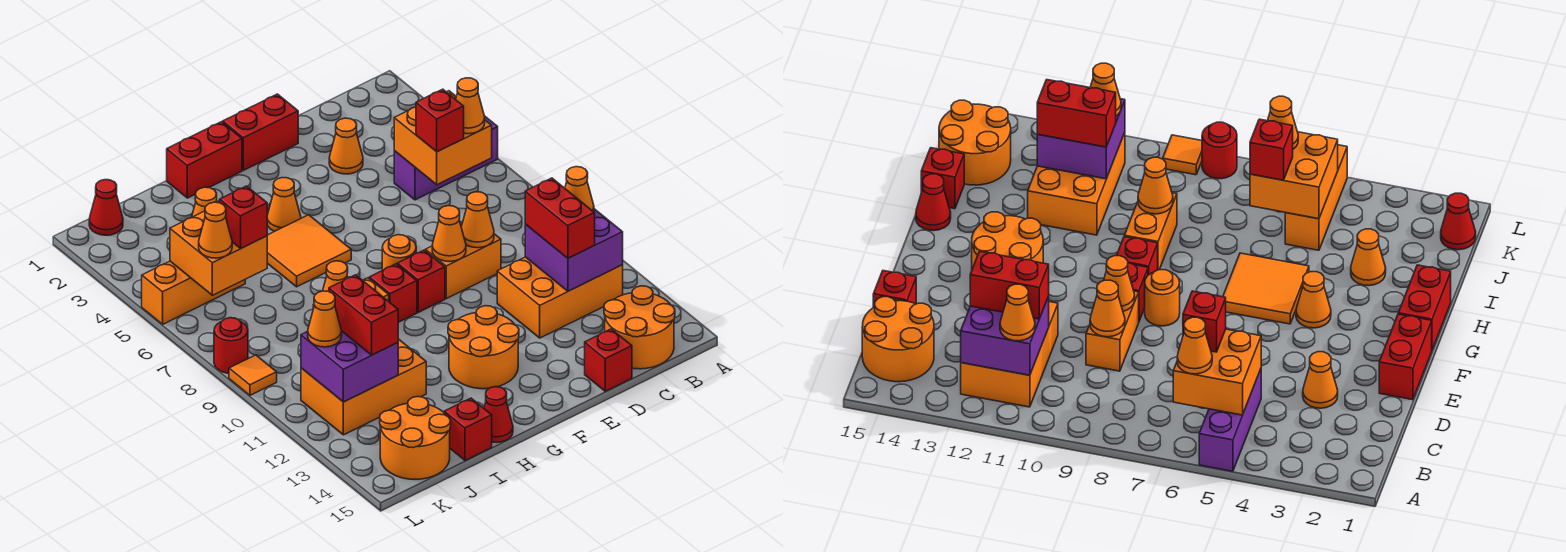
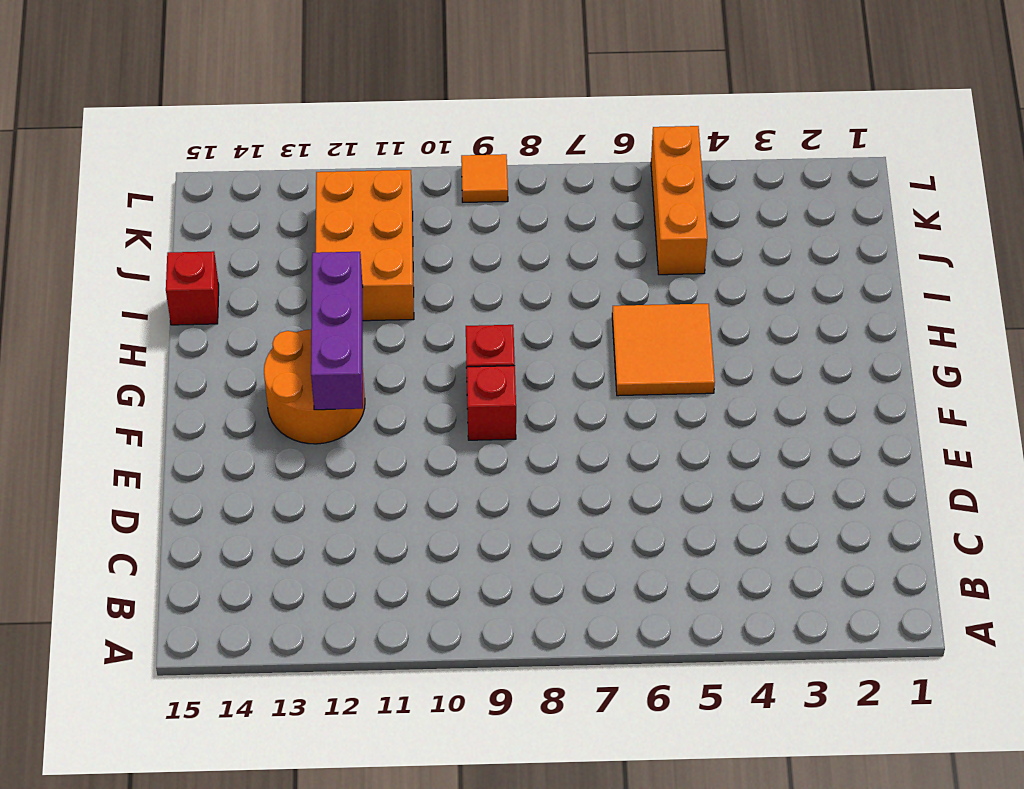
purple brick F12:H12 level 2 -> purple brick A5:C5 level 1
none -> orange brick B11:D12 level 1
none -> orange round brick B14:C15 level 1
none -> orange cone D3 level 1
none -> orange brick D9:E9 level 1

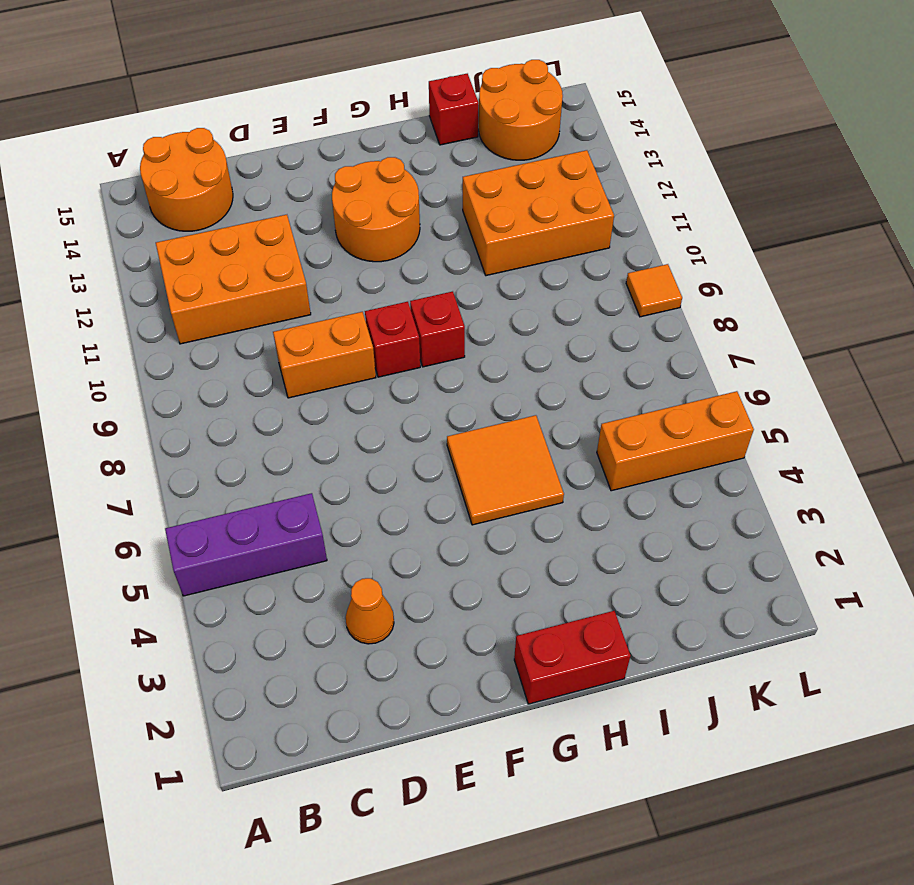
none -> red brick D15 level 1
none -> red brick E1:F1 level 1
none -> orange round brick F8 level 1
none -> orange cone G4 level 1

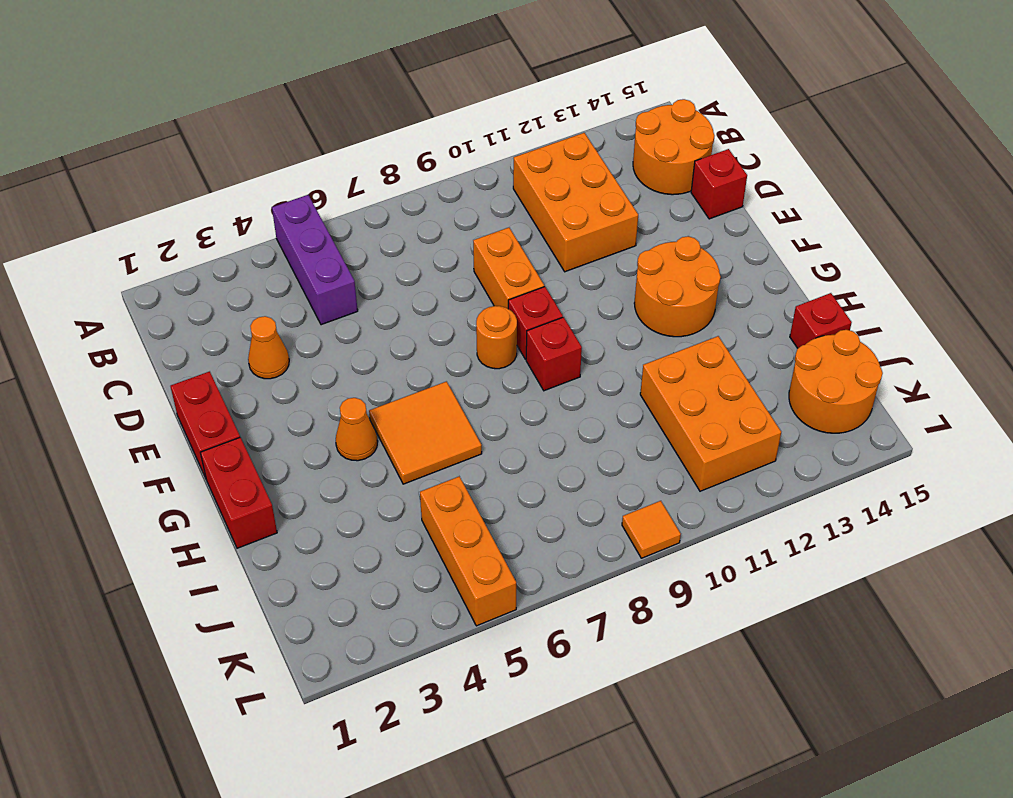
none -> orange brick H9:I9 level 1
none -> red cone H15 level 1
none -> orange cone I3 level 1
none -> red cone K1 level 1

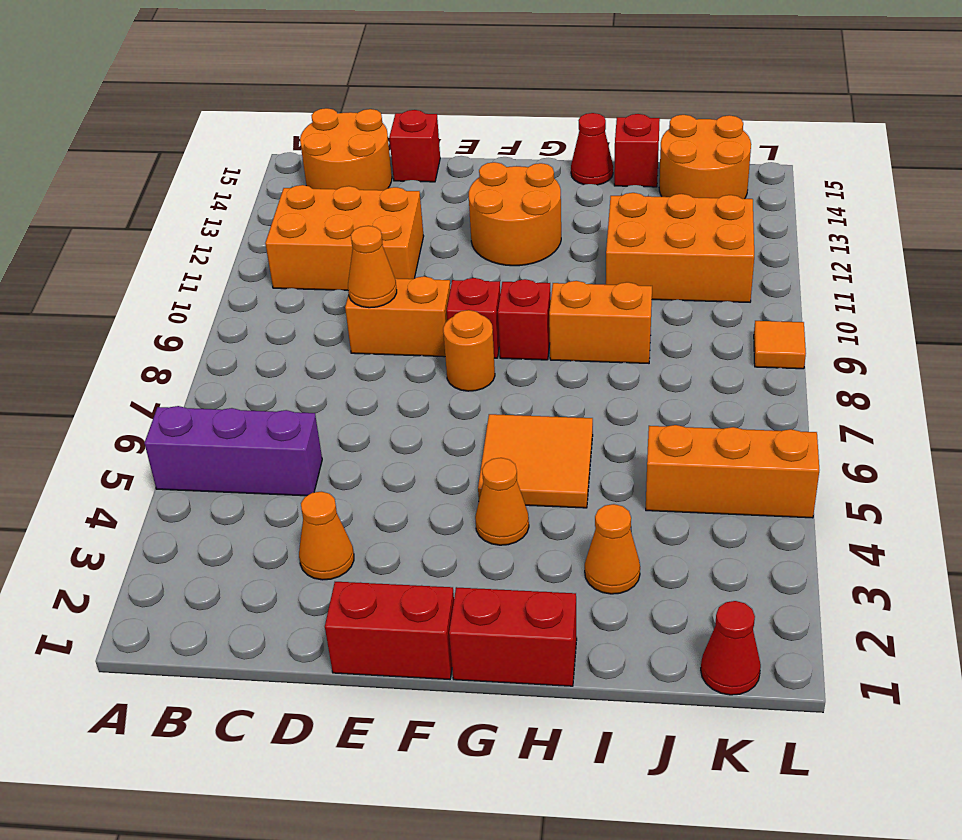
none -> red round brick L8 level 1
none -> orange brick B5:C6 level 2
none -> purple brick B11:C12 level 2
none -> orange cone E9 level 2

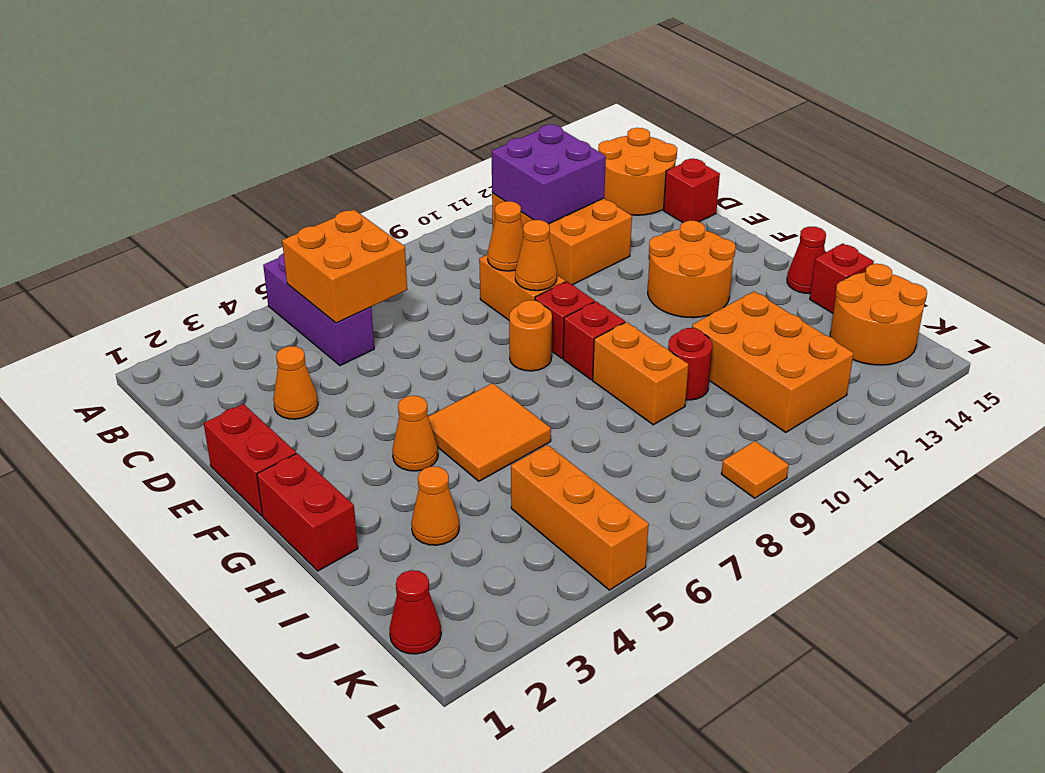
red round brick I10 level 1 -> red round brick L8 level 1
none -> orange cone I9 level 2
none -> orange brick J5:K6 level 2
none -> purple brick J11:K12 level 2
none -> orange cone B6 level 3

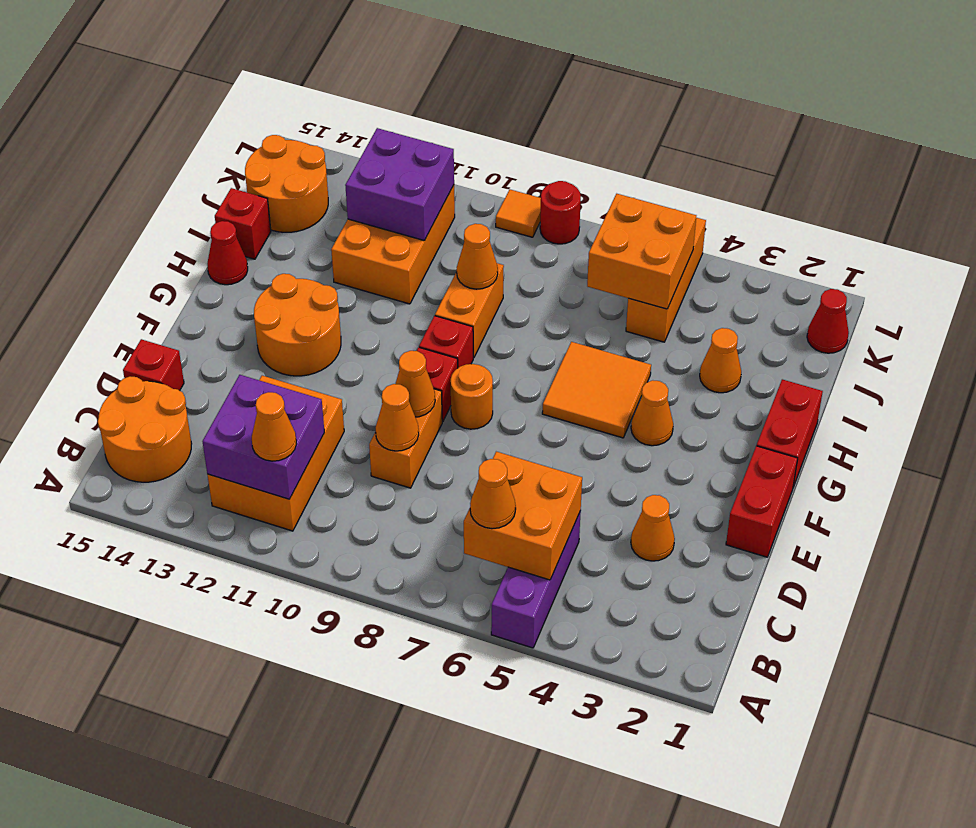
none -> red brick C6 level 3
none -> red brick C11:C12 level 3
none -> red brick J6 level 3
none -> red brick J11:J12 level 3

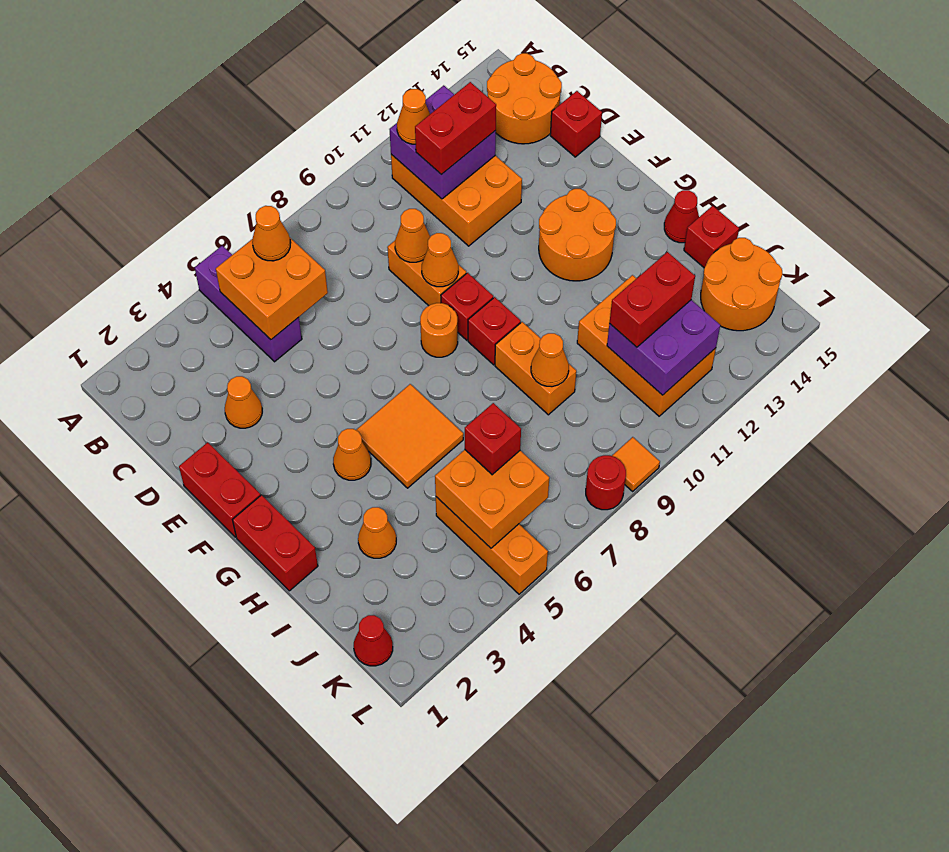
none -> red brick C6 level 3
none -> orange cone K6 level 3
none -> orange cone K11 level 3

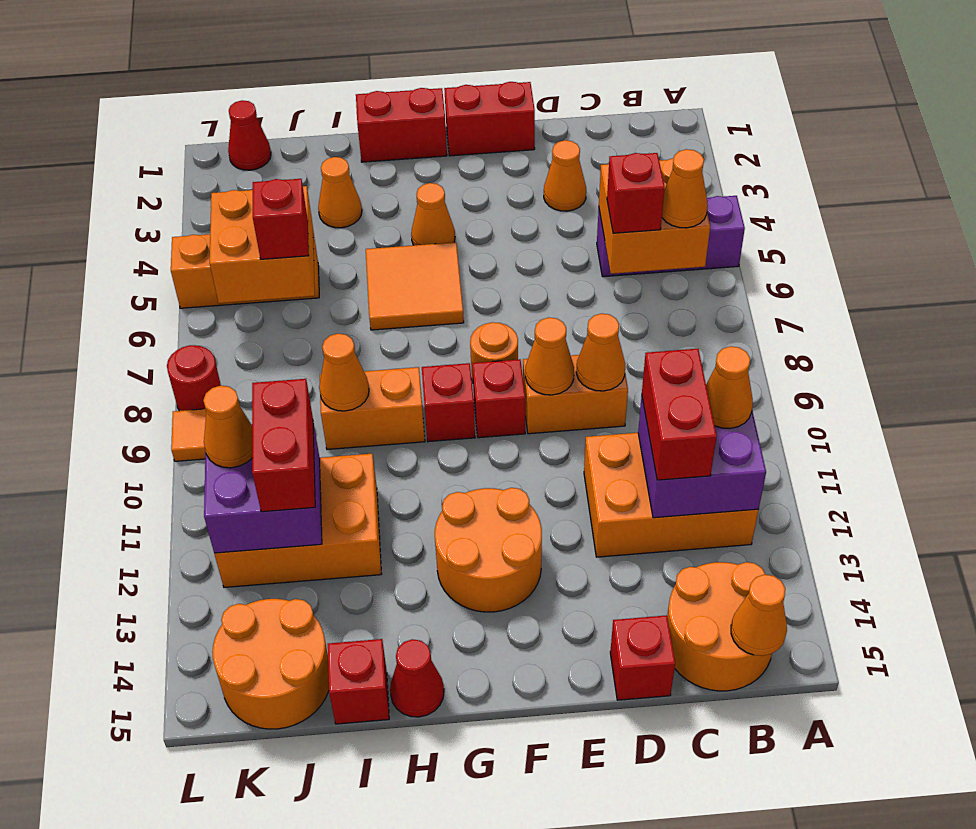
orange cone B15 level 2 -> orange cone K6 level 3

